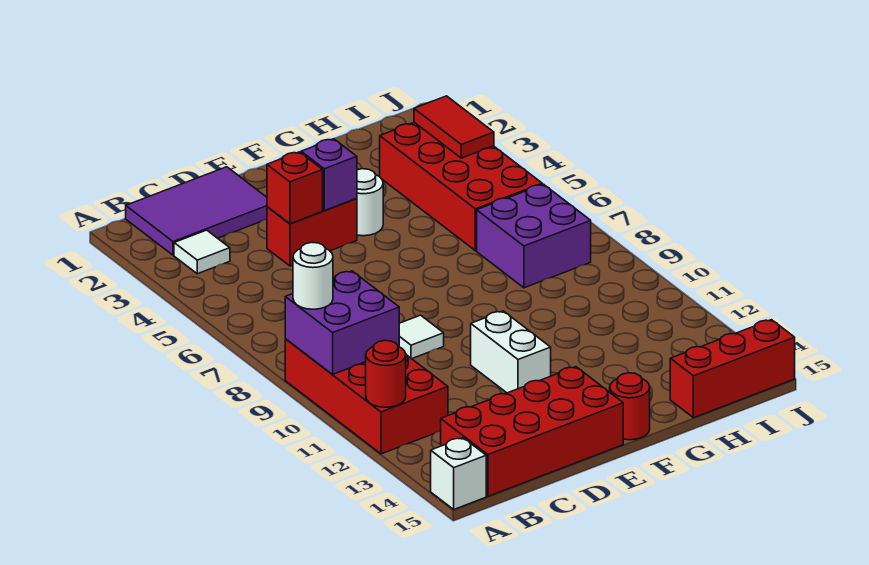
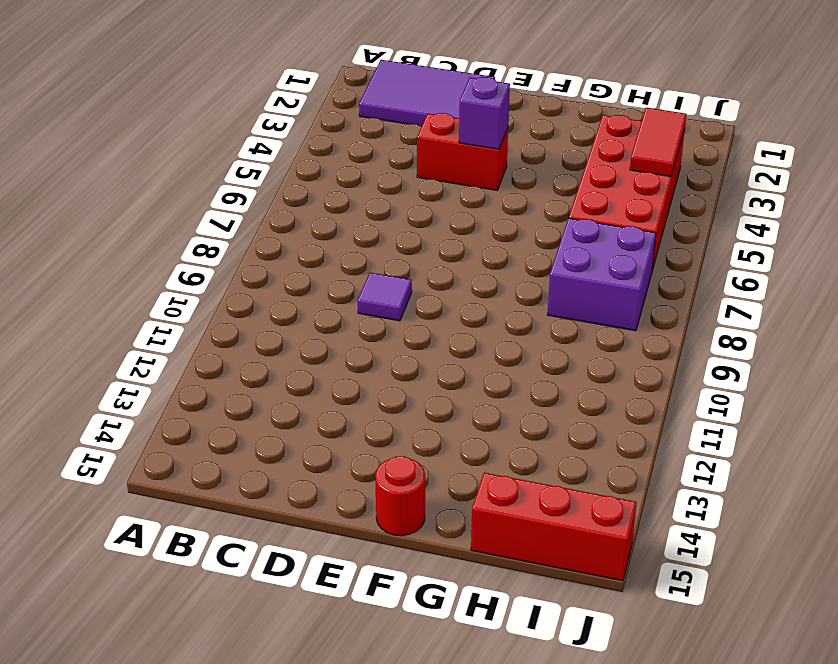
purple tile D9 level 1 -> white tile D9 level 1
none -> red brick A9:B12 level 1
none -> white brick A15 level 1
none -> white tile B3 level 1

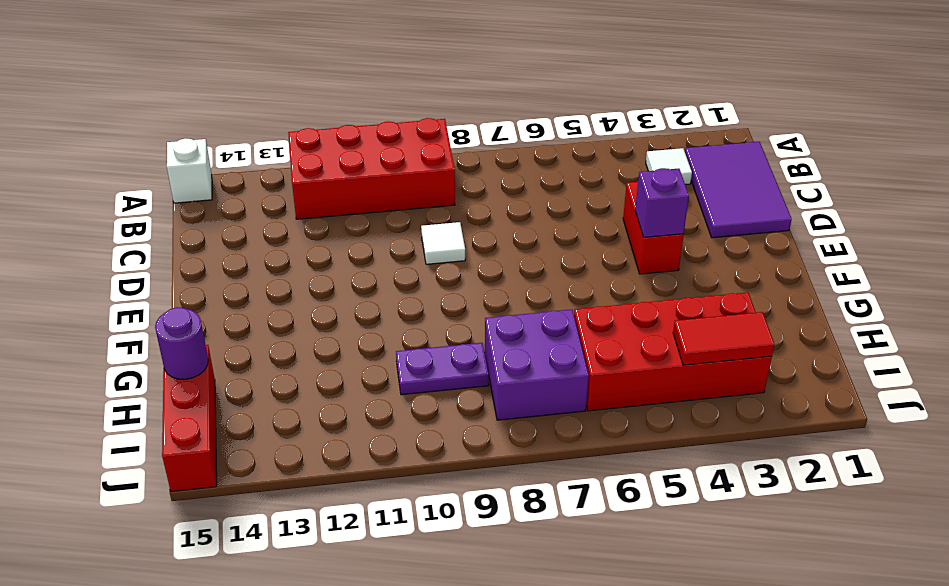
purple plate H9:H10 level 1 -> none
purple round brick H15 level 2 -> none
none -> red brick B14:E15 level 1
none -> white brick E11:E12 level 1
none -> white round brick F4 level 1

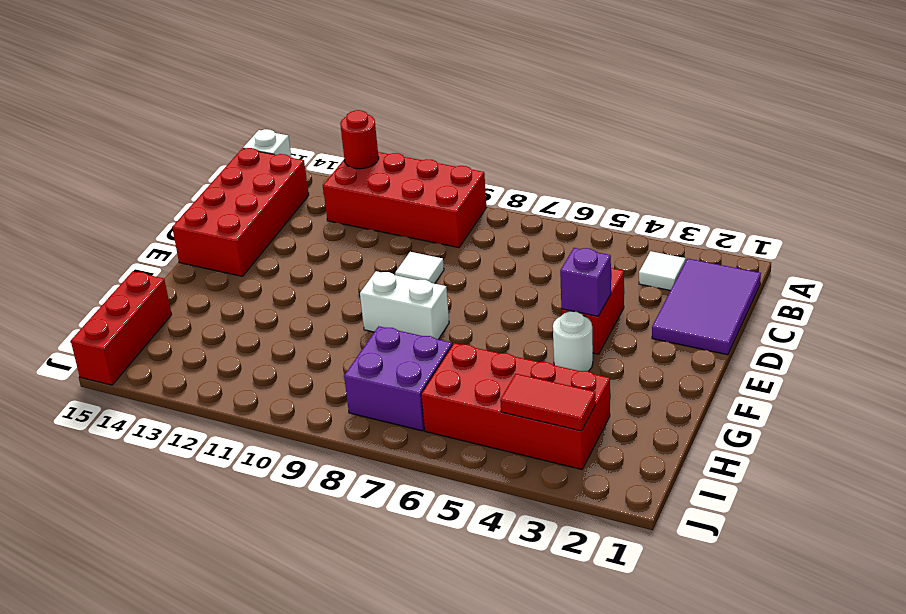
white brick F8:F9 level 1 -> white brick E11:E12 level 1
none -> red round brick F15 level 1
none -> purple brick A9:B10 level 2
none -> red brick D4 level 2

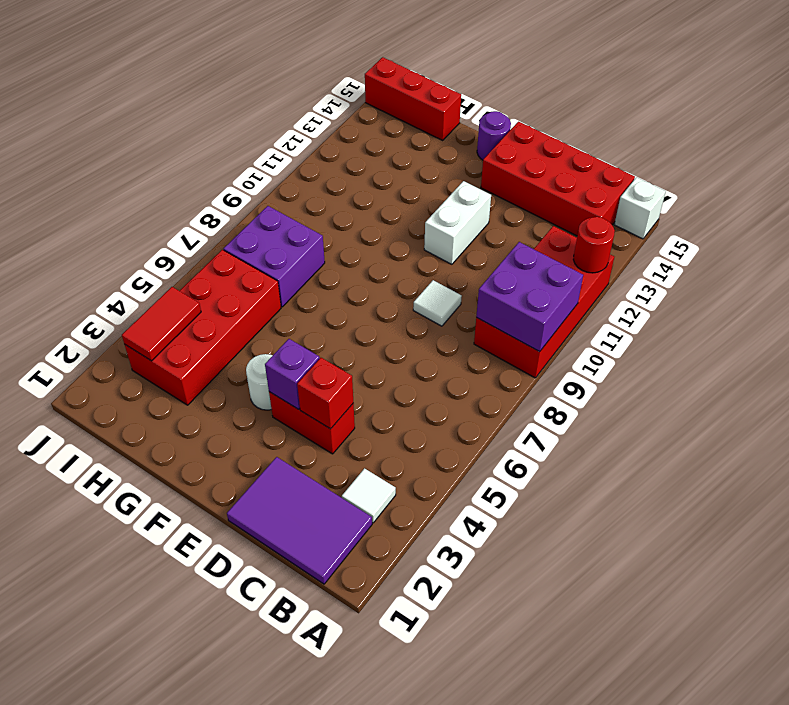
purple round brick F15 level 1 -> red round brick F15 level 1
none -> white round brick A9 level 3

